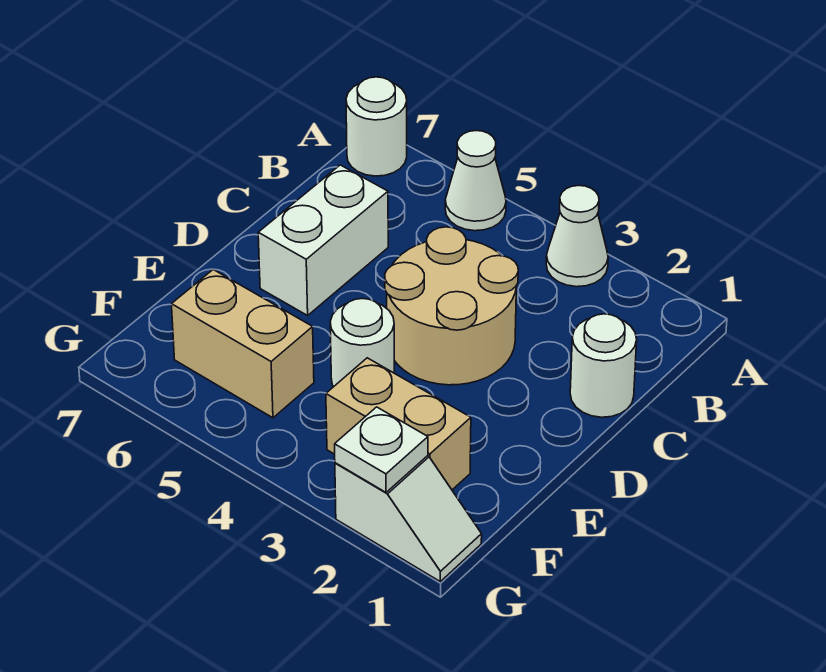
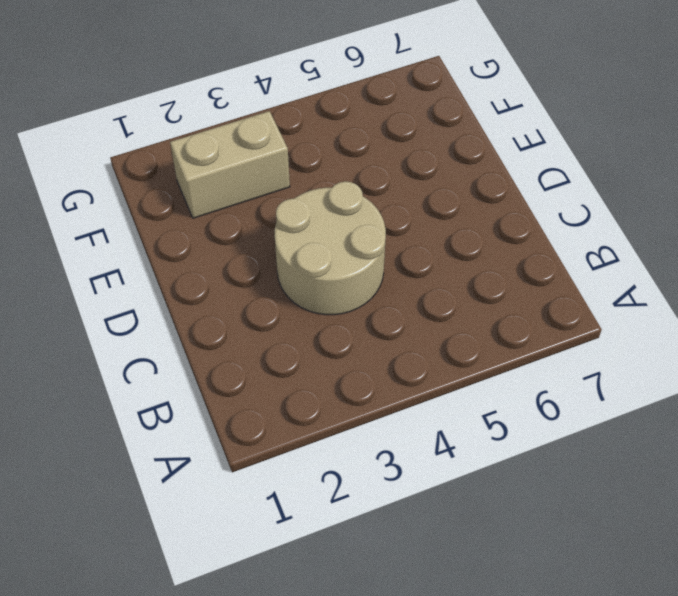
none -> white cone A3 level 1
none -> white cone A5 level 1

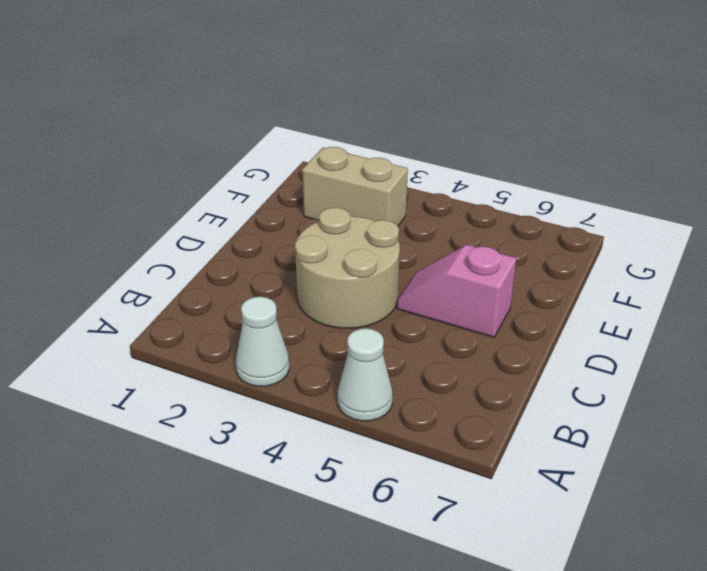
pink slope D5:D6 level 1 top 6 -> white brick C6:D6 level 1
none -> white round brick A7 level 1
none -> white round brick C1 level 1

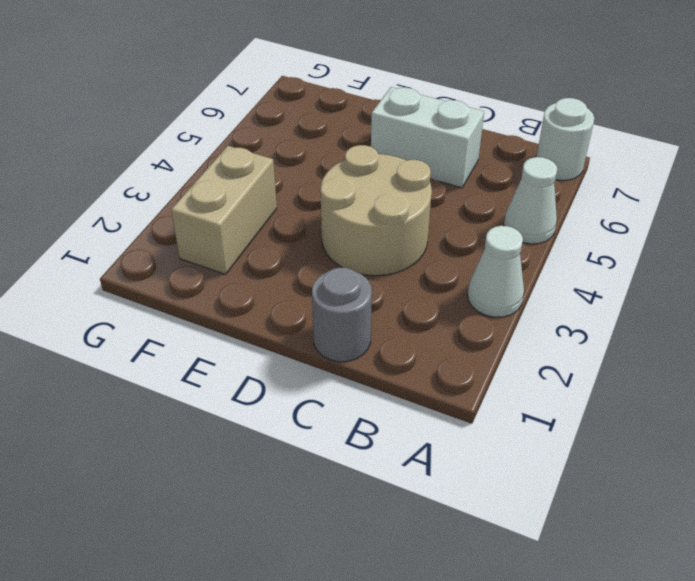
grey round brick C1 level 1 -> white round brick C1 level 1
none -> white round brick E4 level 1
none -> tan brick F5:F6 level 1

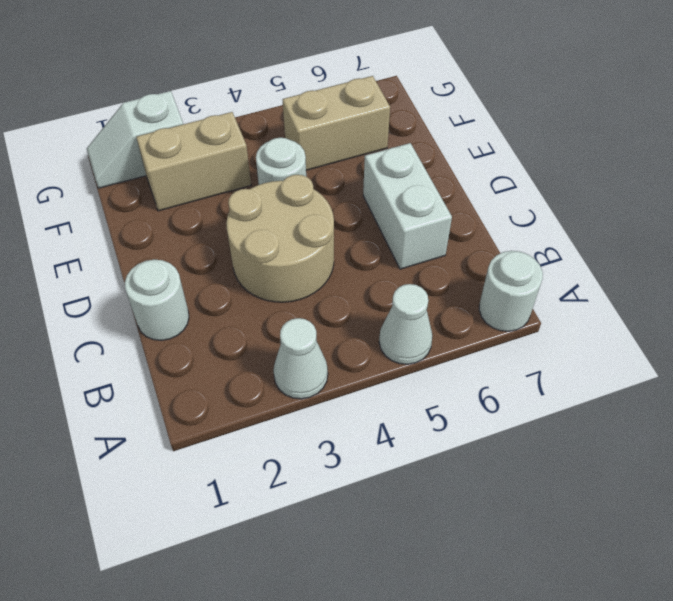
none -> white plate G2 level 2

